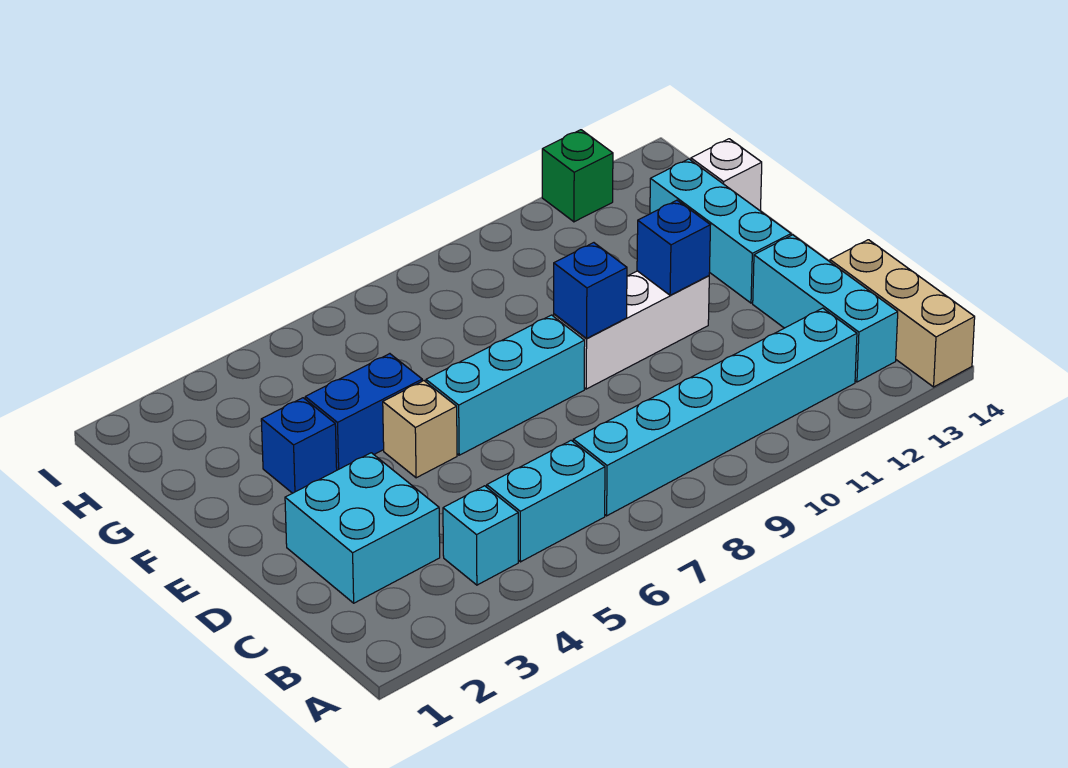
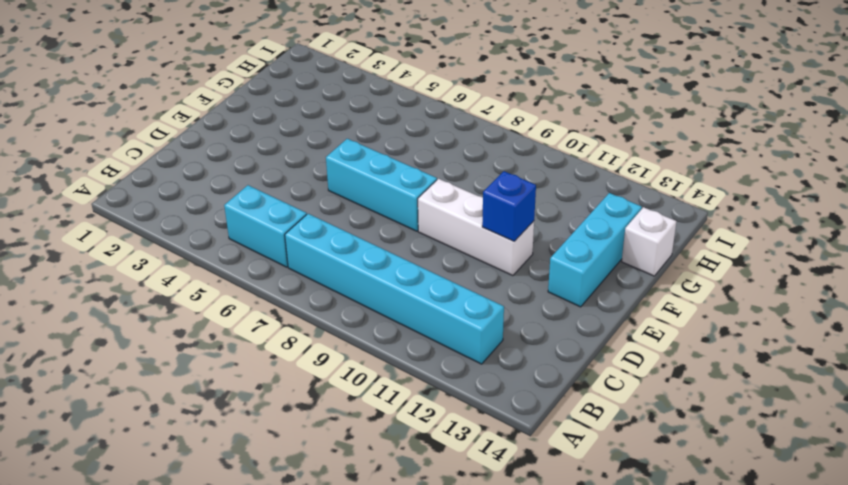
none -> tan brick A14:C14 level 1
none -> cyan brick B4 level 1
none -> cyan brick B13:D13 level 1

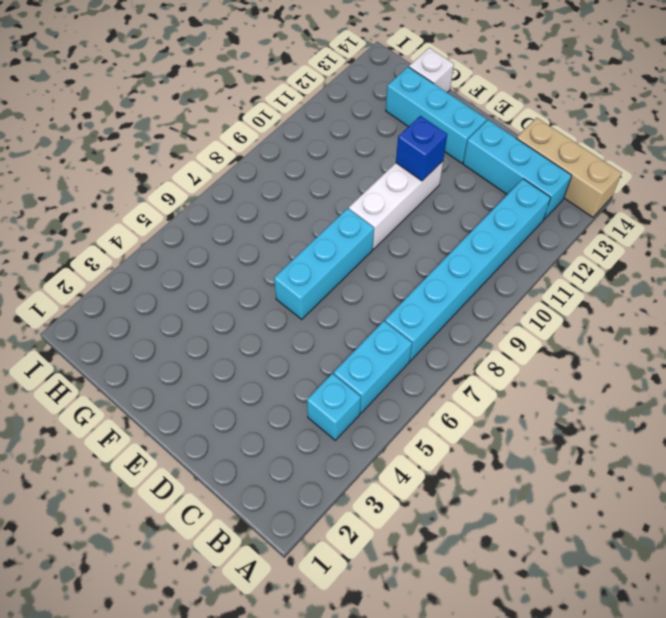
none -> cyan brick C2:D3 level 1
none -> tan brick E5 level 1
none -> blue brick F3 level 1

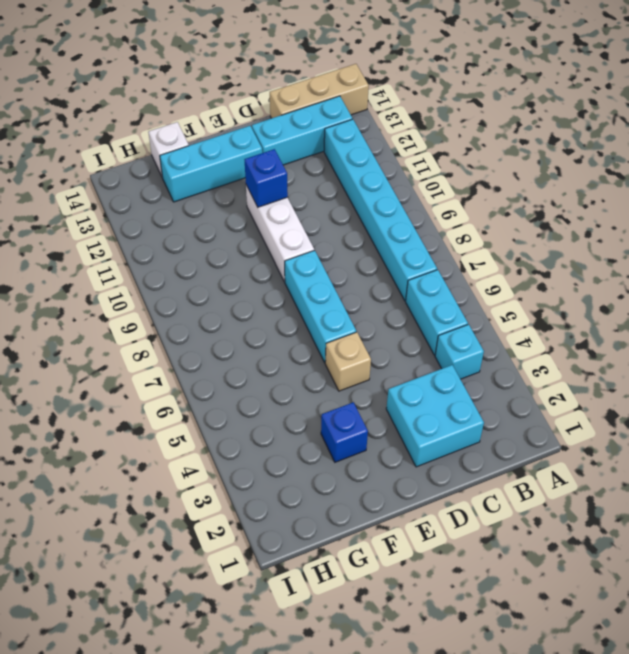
none -> blue brick F4:F5 level 1
none -> green brick I12 level 1
none -> blue brick E9 level 2

